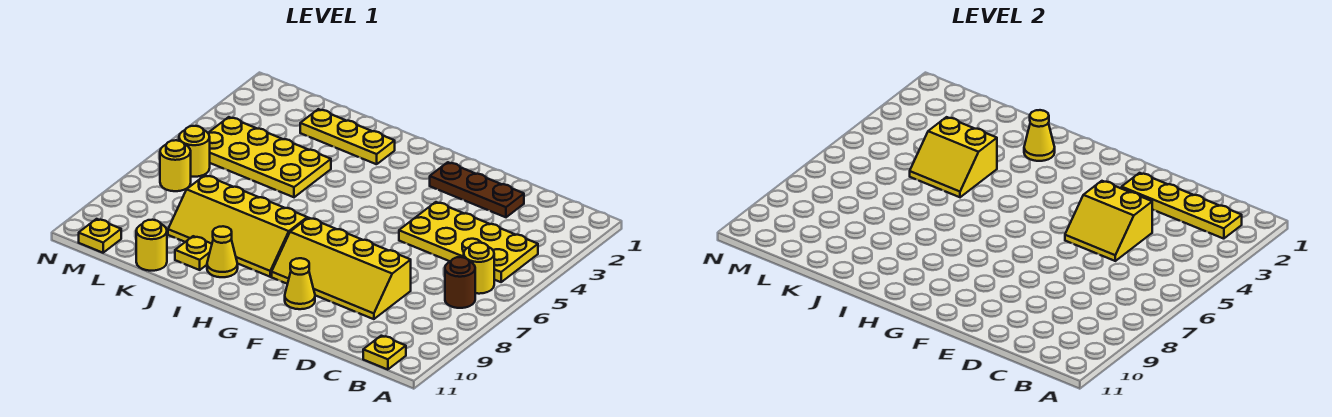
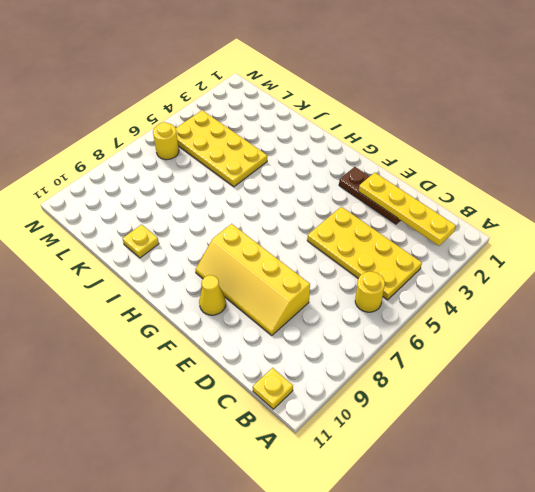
none -> brown round brick B7 level 1
none -> yellow slope H8:K9 level 1 top 8
none -> yellow plate I2:K2 level 1

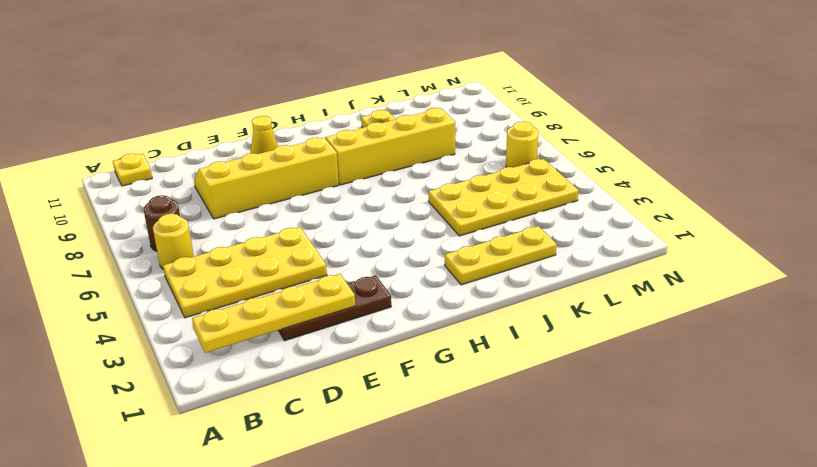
none -> yellow cone I10 level 1
none -> yellow round brick K11 level 1
none -> yellow round brick M7 level 1

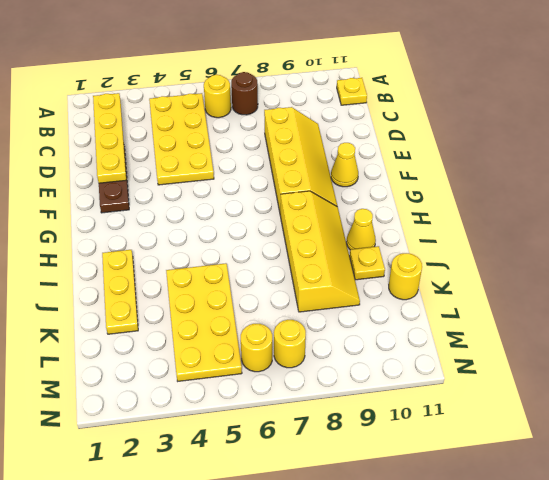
none -> yellow plate M11 level 1
none -> yellow slope D4:E5 level 2 top 4
none -> yellow cone I2 level 2

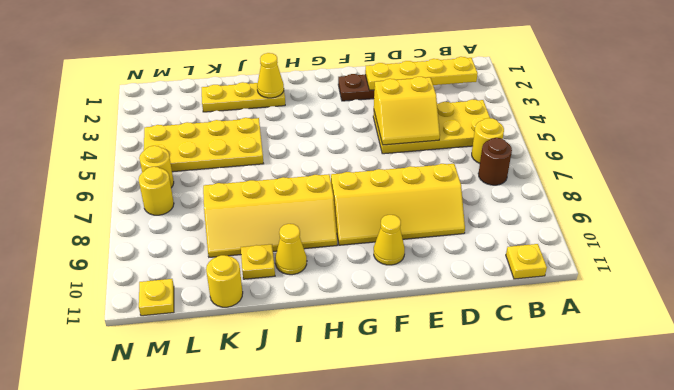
none -> yellow slope J4:K5 level 2 top 4

